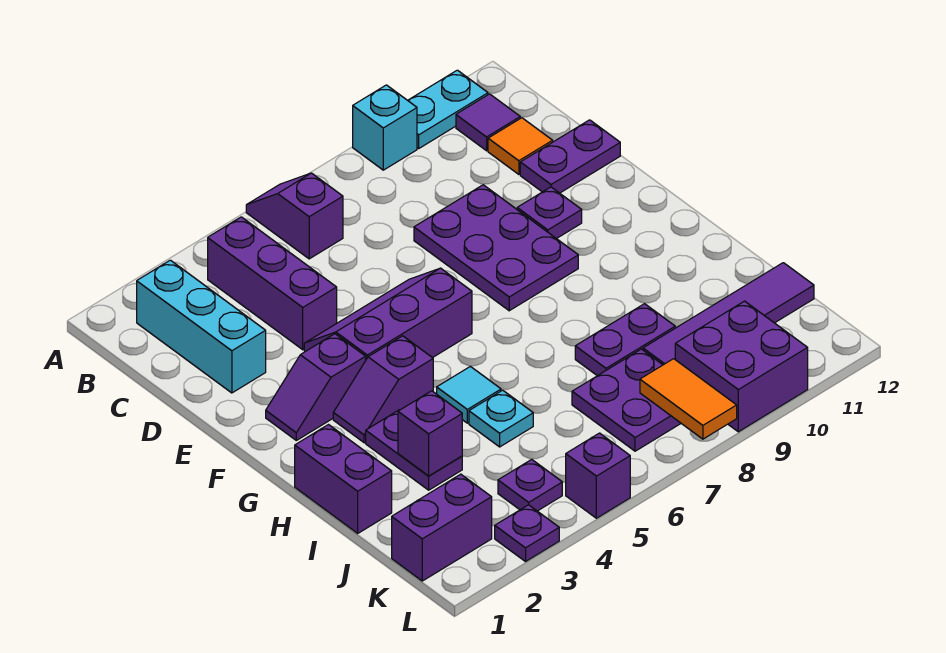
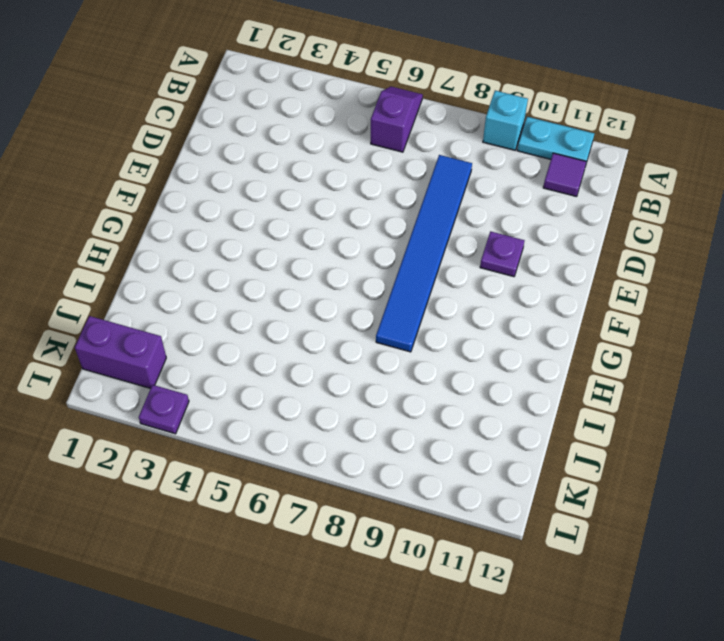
blue tile C8:H8 level 1 -> purple plate D8:F9 level 1
none -> cyan brick B2:D2 level 1
none -> purple brick B4:D4 level 1
none -> orange tile C11 level 1

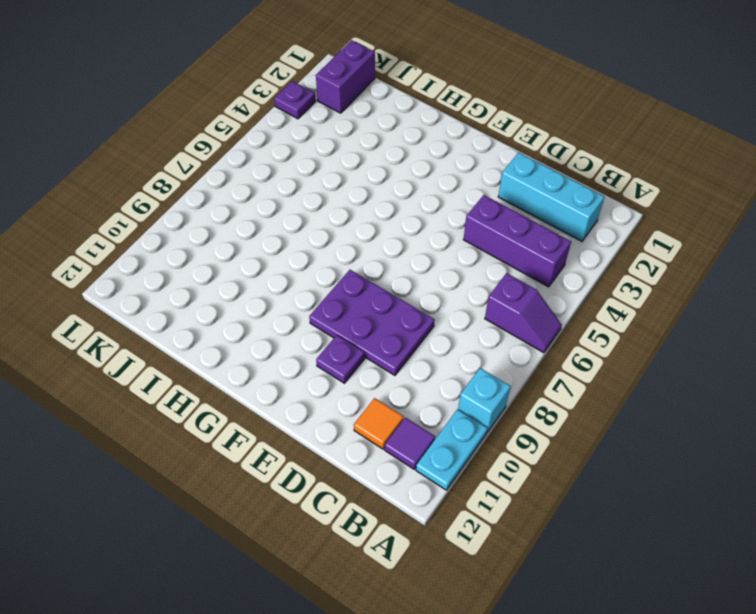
none -> purple plate D11:D12 level 1
none -> purple slope E4:F6 level 1 top F
none -> purple slope F2:F3 level 1 top 3

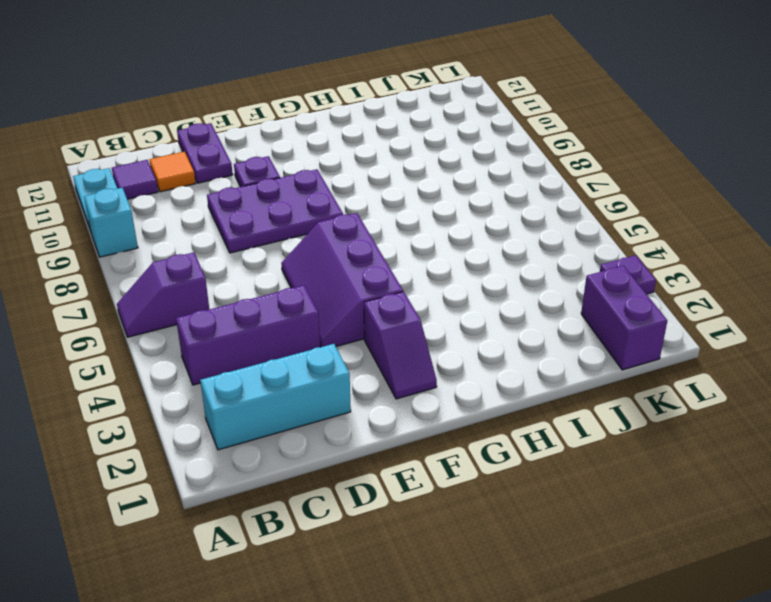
none -> purple slope G3:G4 level 1 top 4
none -> purple brick H1:I1 level 1
none -> purple plate H3:I3 level 1

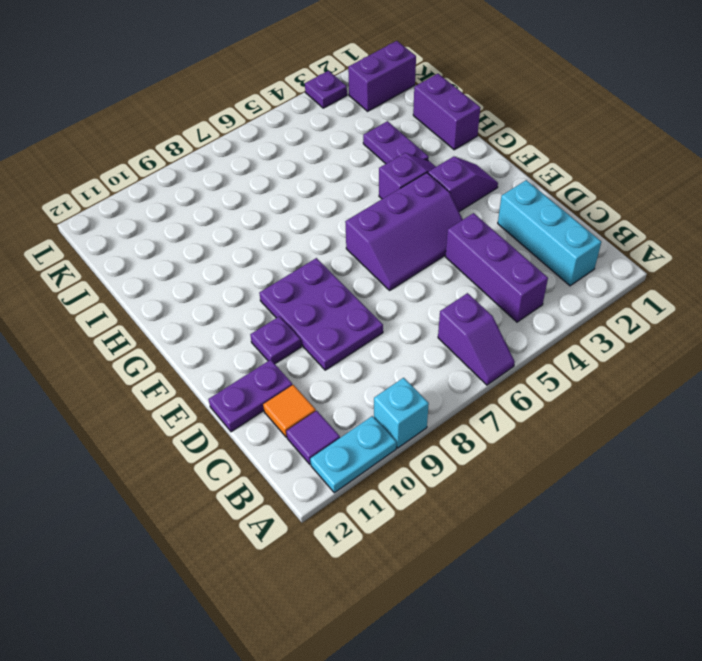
none -> cyan tile H5 level 1
none -> cyan plate I5 level 1
none -> purple plate I8:I9 level 1

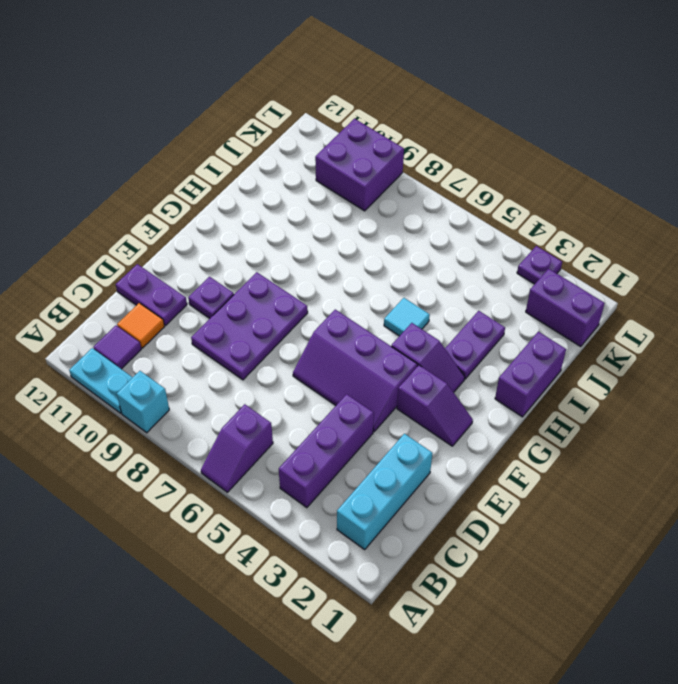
none -> cyan plate I5 level 1
none -> purple plate I8:I9 level 1
none -> purple plate J7:K8 level 1

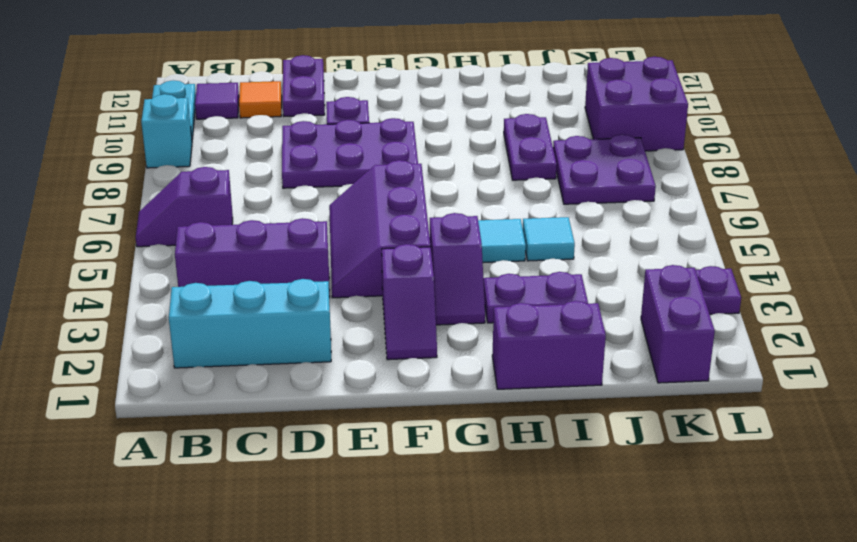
cyan tile I5 level 1 -> cyan plate I5 level 1
none -> purple tile J9:J12 level 1
none -> purple plate K4 level 1
none -> purple brick L5 level 1

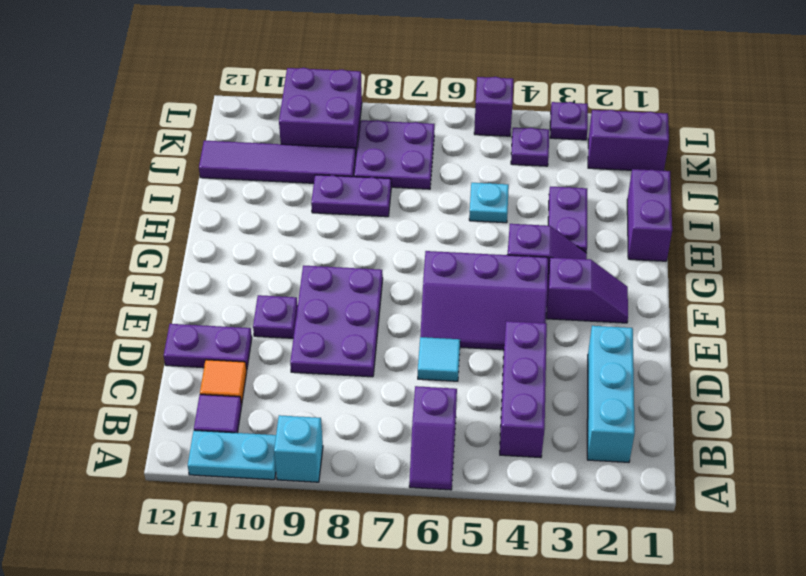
cyan tile D6 level 1 -> cyan tile H5 level 1
none -> purple brick I3 level 2
none -> orange tile K8:L8 level 2

